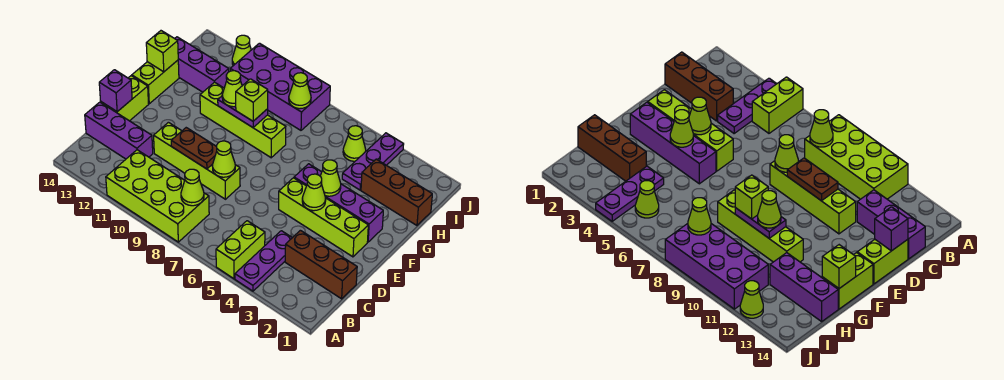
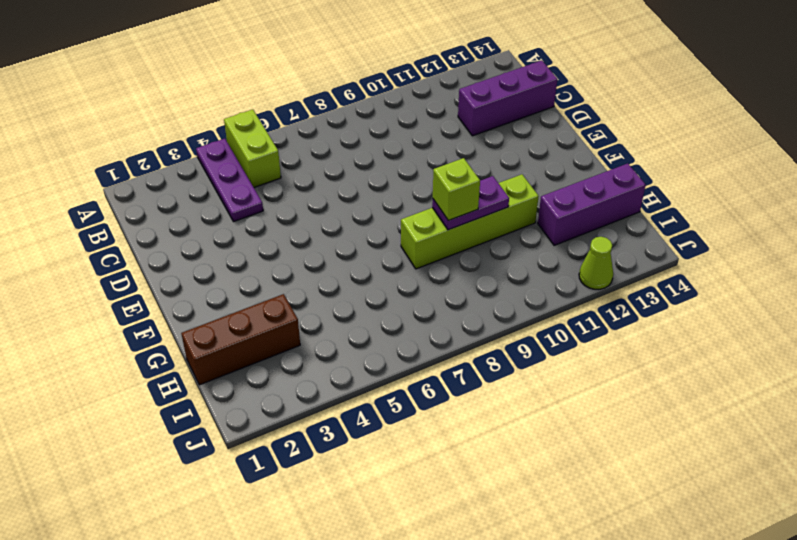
none -> lime brick A8:B11 level 1
none -> brown brick C1:C3 level 1
none -> lime brick D8:D11 level 1

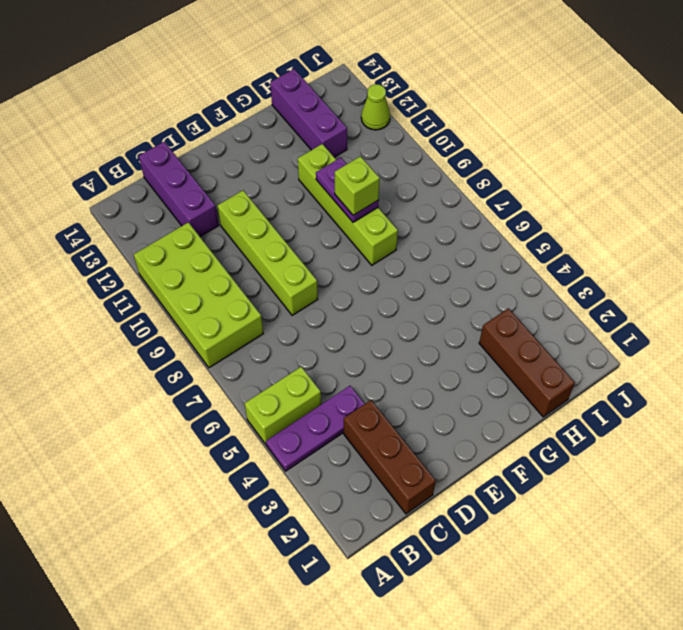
none -> lime brick D14:E14 level 1
none -> lime brick E2:E5 level 1
none -> purple brick F2:F5 level 1

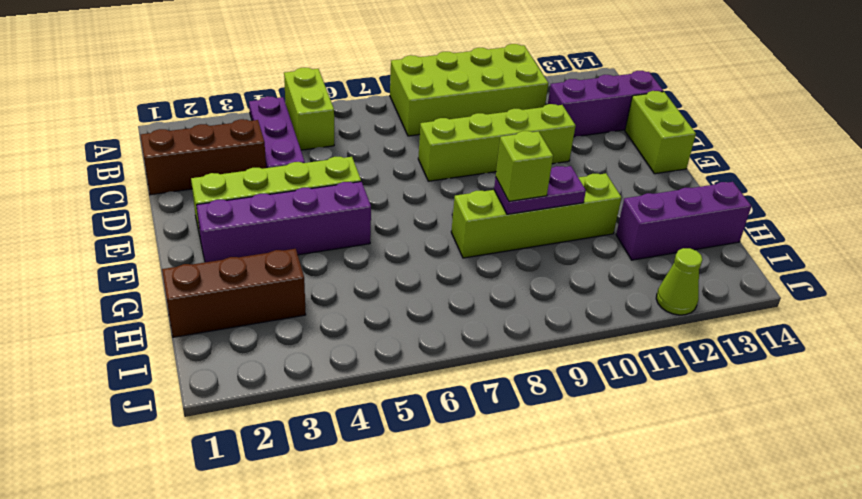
none -> lime brick F14:G14 level 1
none -> purple plate H4:J4 level 1
none -> lime cone I5 level 1

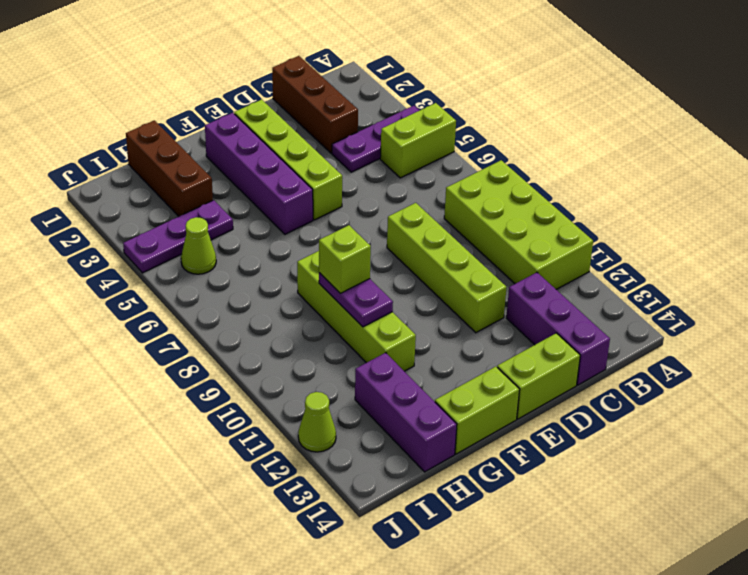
none -> purple brick I8:J11 level 1
none -> lime cone B8 level 2
none -> lime cone D8 level 2

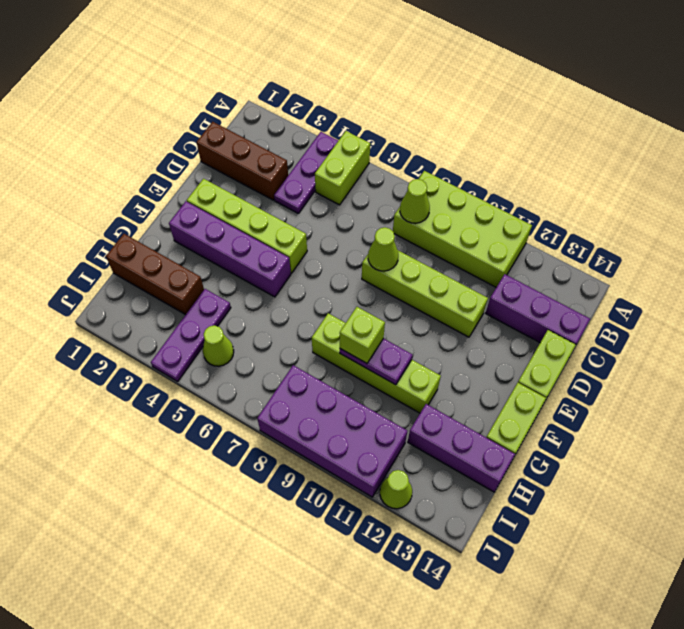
none -> brown plate D9:D10 level 2
none -> purple brick D14 level 2
none -> lime cone E4 level 2

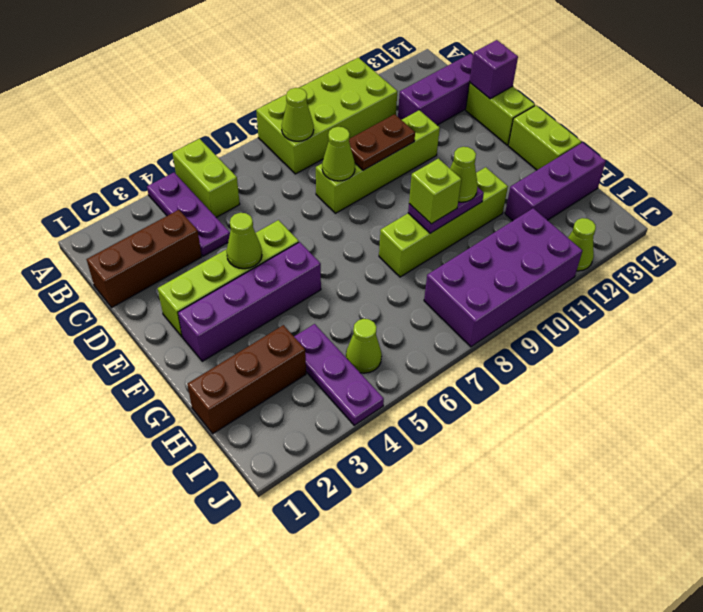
none -> lime cone F4 level 2
none -> lime brick G14 level 2
none -> lime cone I8 level 2

